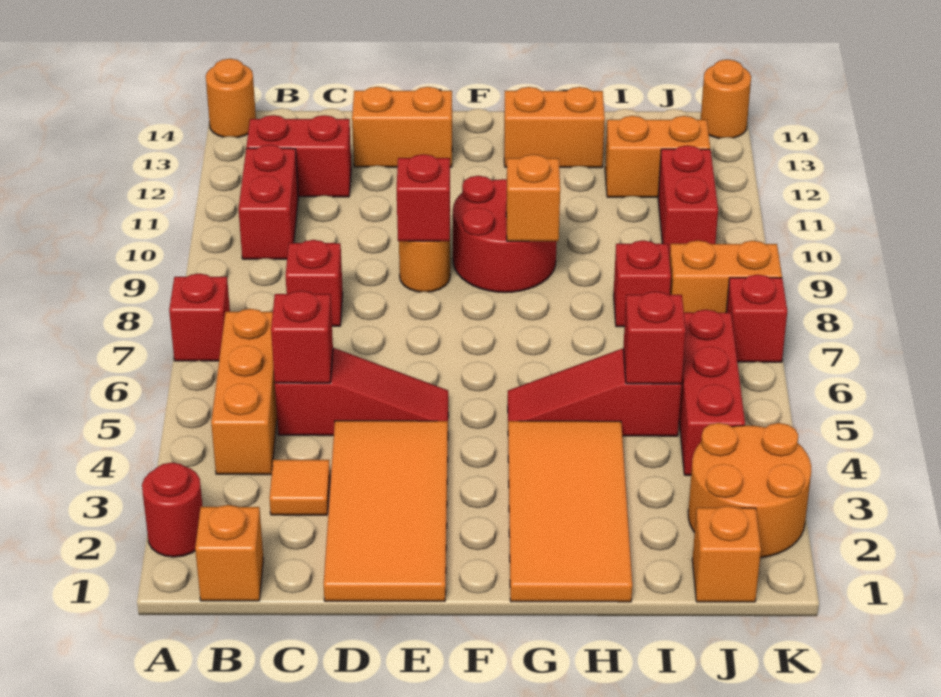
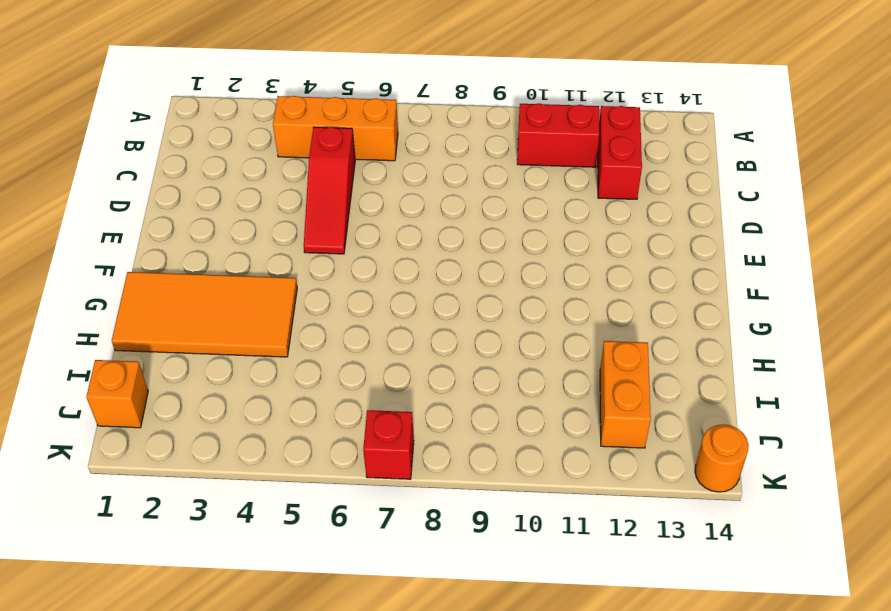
none -> red round brick A2 level 1
none -> red brick A7 level 1
none -> orange round brick A14 level 1
none -> orange brick B1 level 1

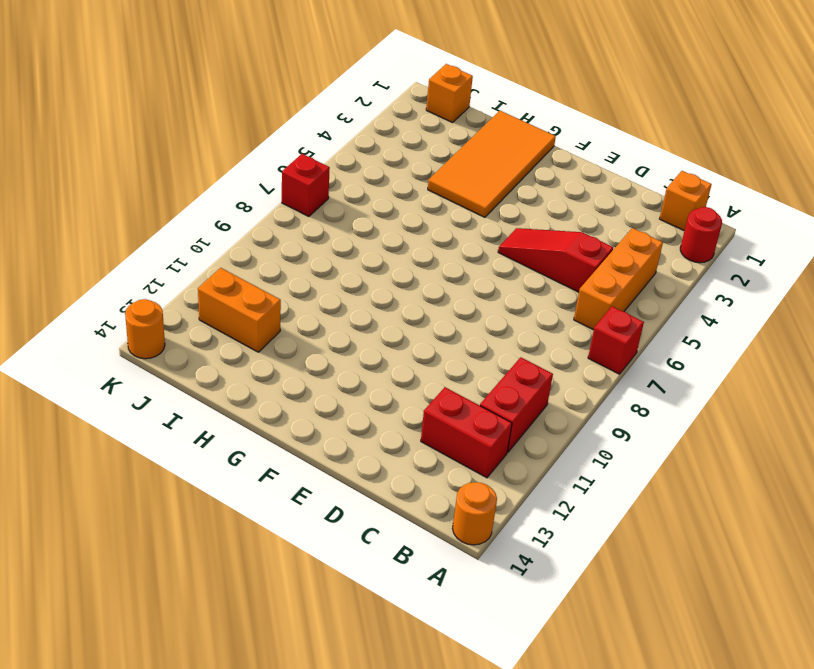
none -> orange tile C3 level 1
none -> red brick C8 level 1
none -> orange tile D1:E4 level 1
none -> orange brick D13:E13 level 1

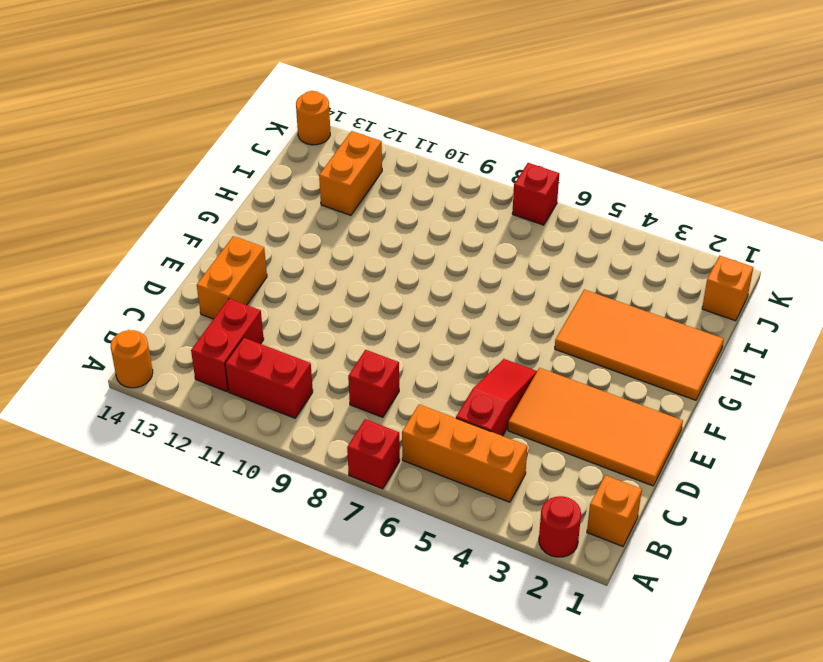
none -> orange tile C3 level 1
none -> orange round brick E9 level 1
none -> red round brick F9:G10 level 1
none -> red slope G5:I5 level 1 top I

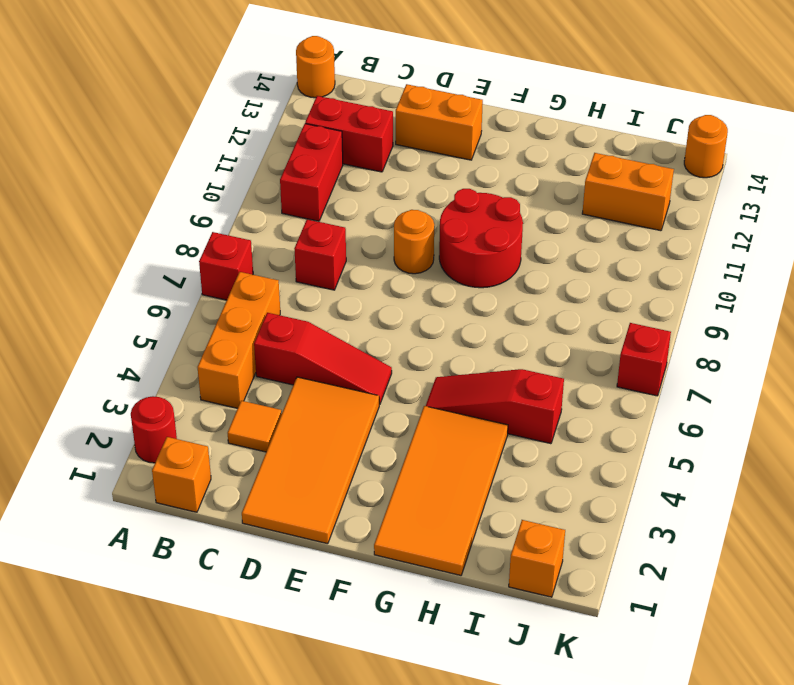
none -> orange brick G13:H13 level 1
none -> red brick I8 level 1
none -> orange round brick J2:K3 level 1
none -> red brick J4:J6 level 1

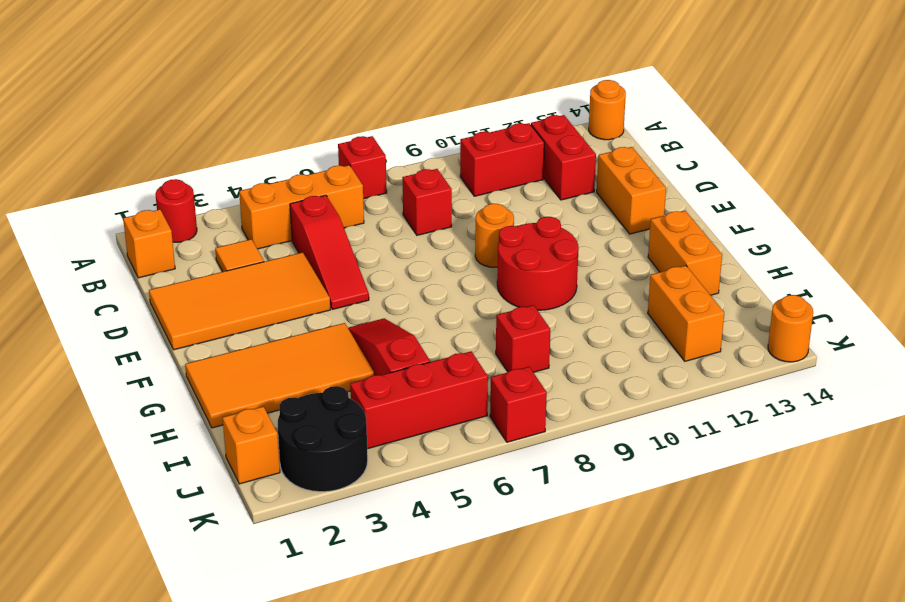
black round brick J2:K3 level 1 -> orange round brick J2:K3 level 1
none -> orange brick J8:K8 level 1
none -> red brick J10:J11 level 1
none -> red brick C5 level 2
none -> red brick E9 level 2

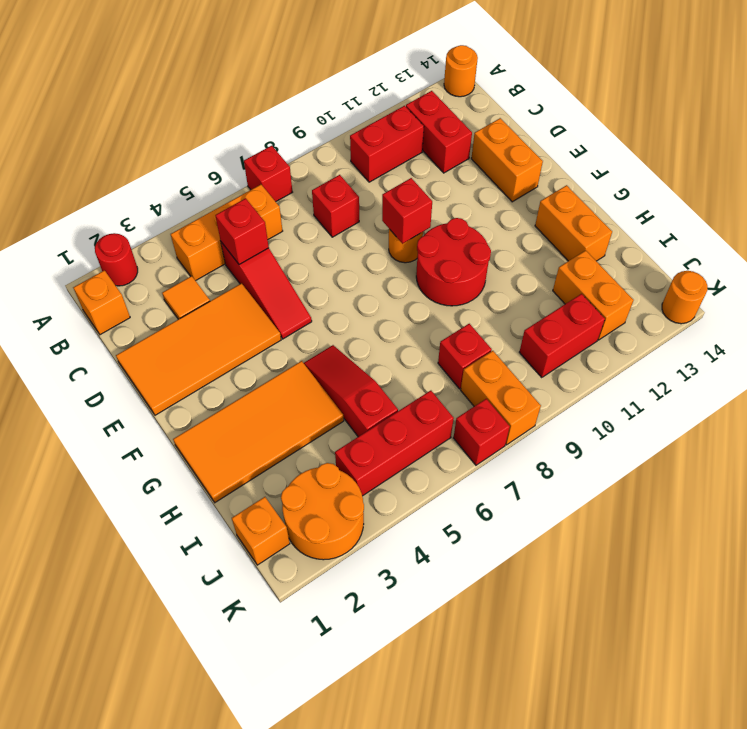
none -> orange brick G9 level 2
none -> red brick I5 level 2

